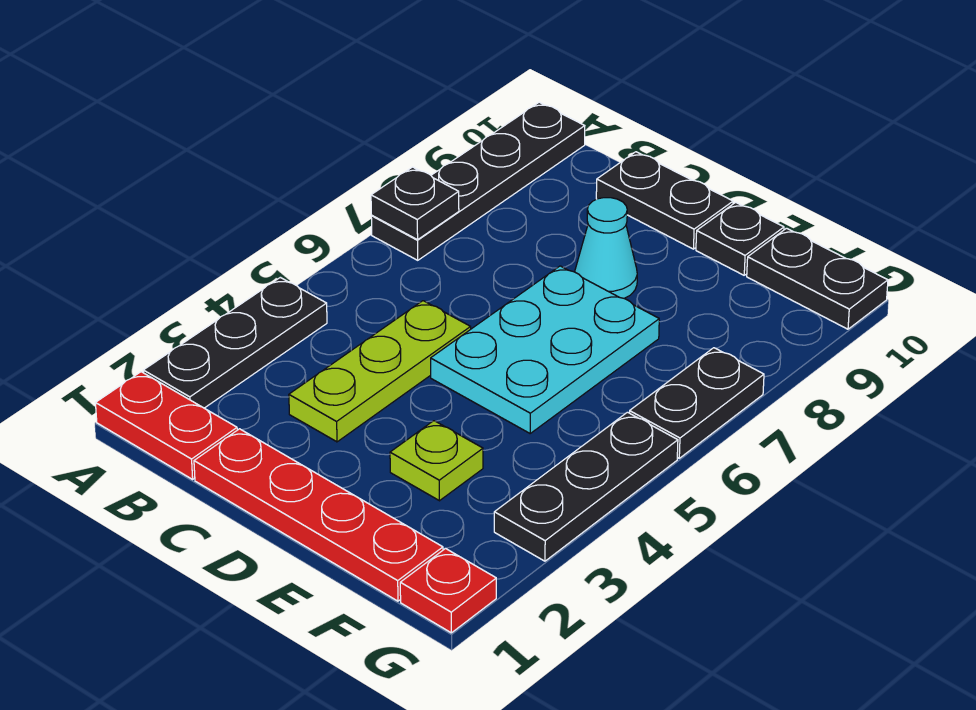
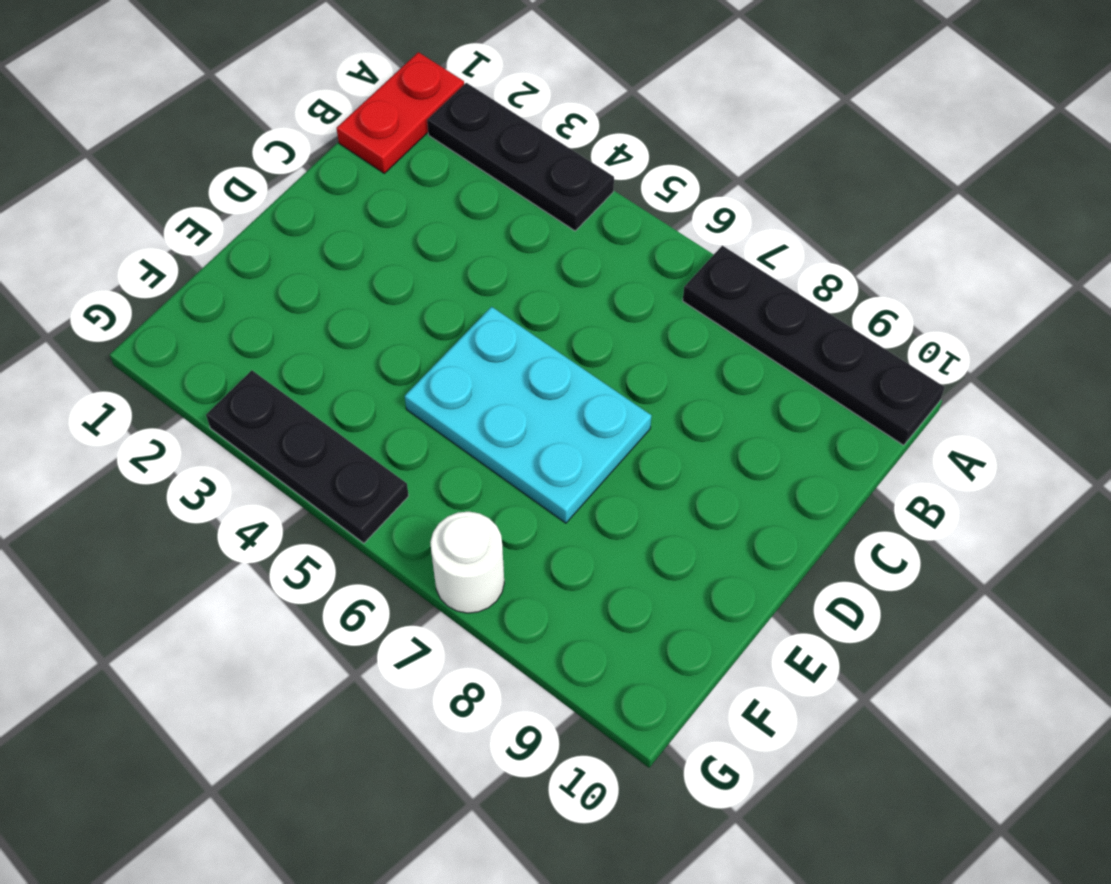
white round brick G7 level 1 -> black plate G6:G7 level 1
none -> red plate C1:F1 level 1
none -> lime plate C3:C5 level 1
none -> black plate C10:D10 level 1

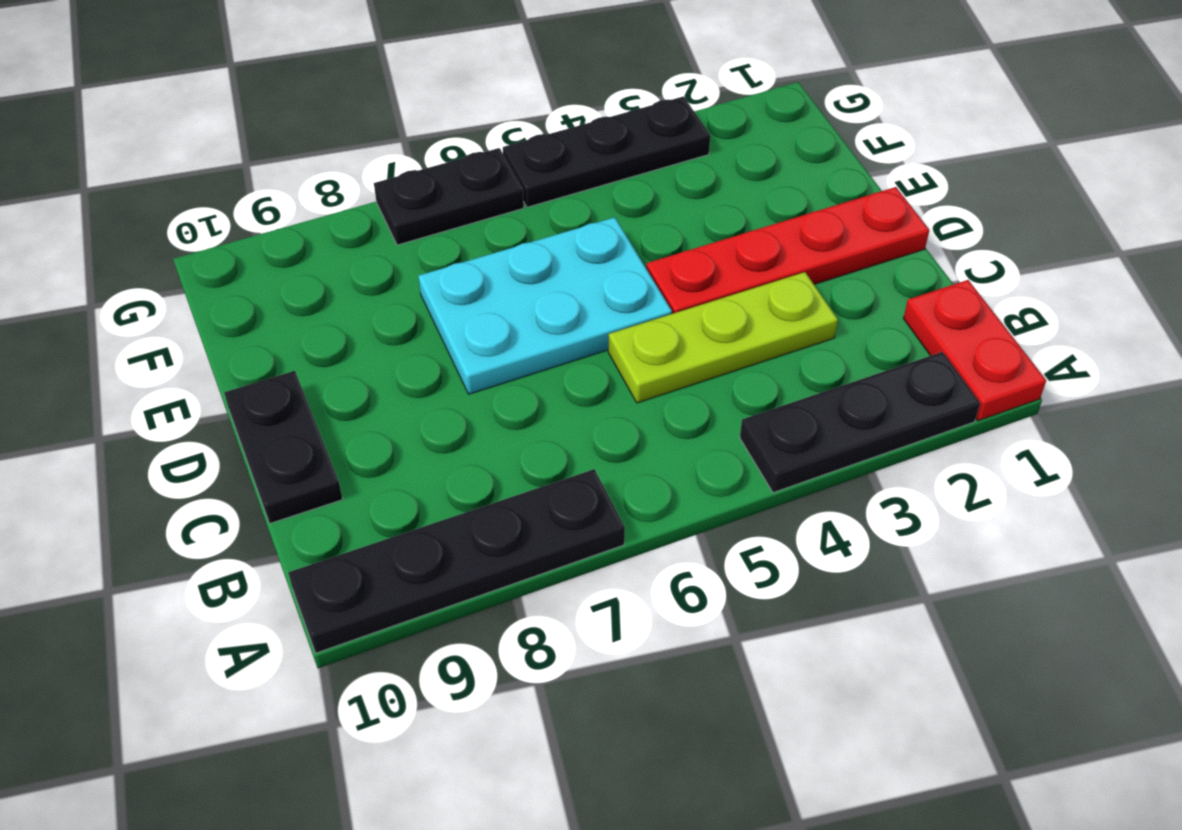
red plate D1:D4 level 1 -> red plate C1:F1 level 1
none -> cyan cone D8 level 1
none -> lime plate E3 level 1
none -> black plate E10 level 1

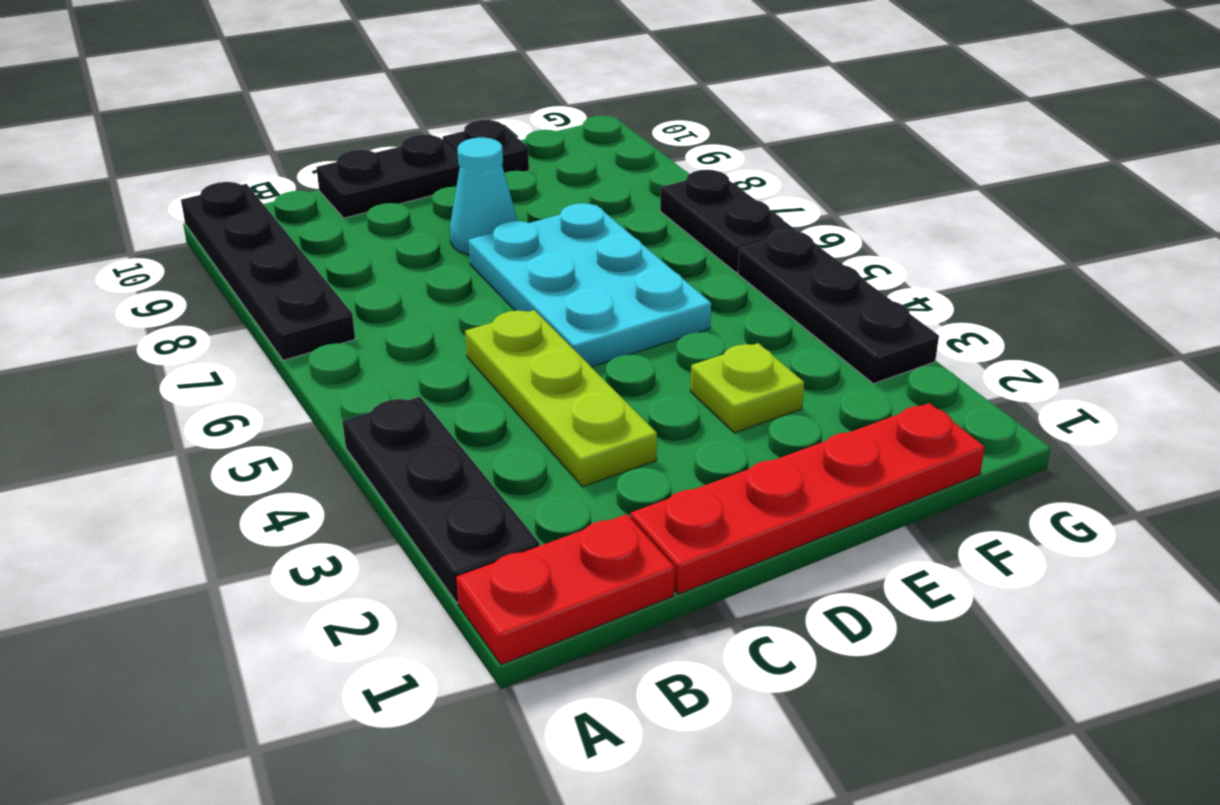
none -> black plate F10:G10 level 1
none -> red plate G1 level 1
none -> black plate A7 level 2

